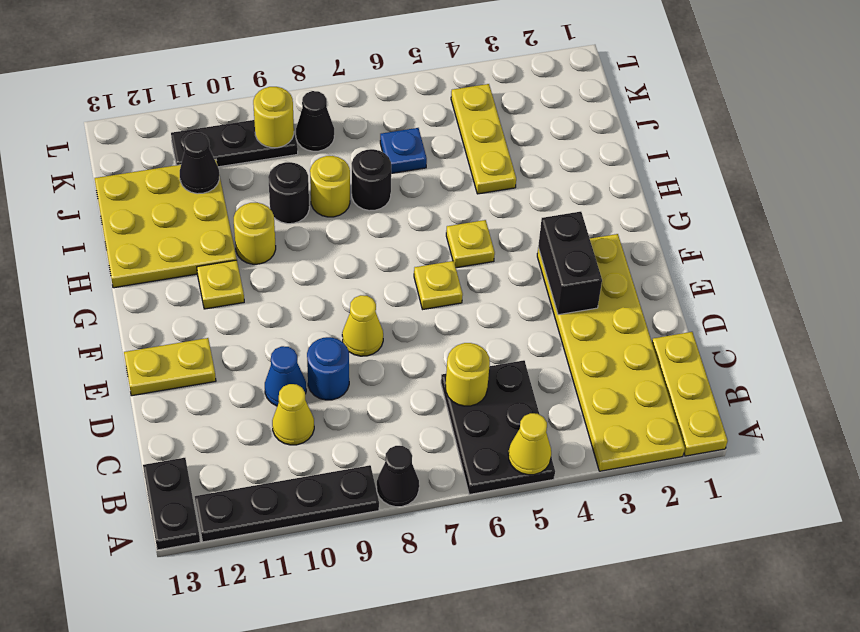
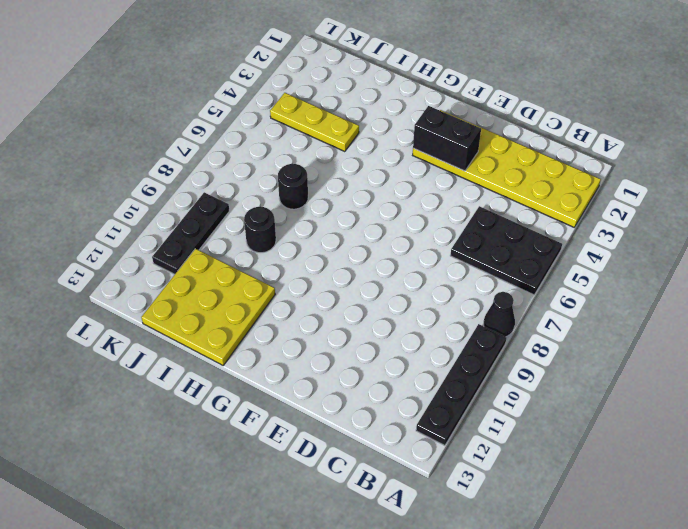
none -> yellow plate A1:C1 level 1
none -> black plate A13:B13 level 1
none -> yellow cone C10 level 1

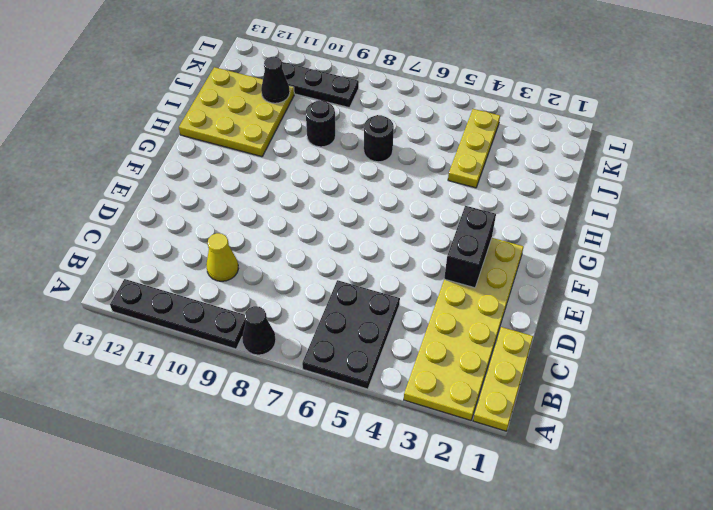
none -> black plate A13:B13 level 1
none -> blue round brick D9 level 1
none -> blue cone D10 level 1

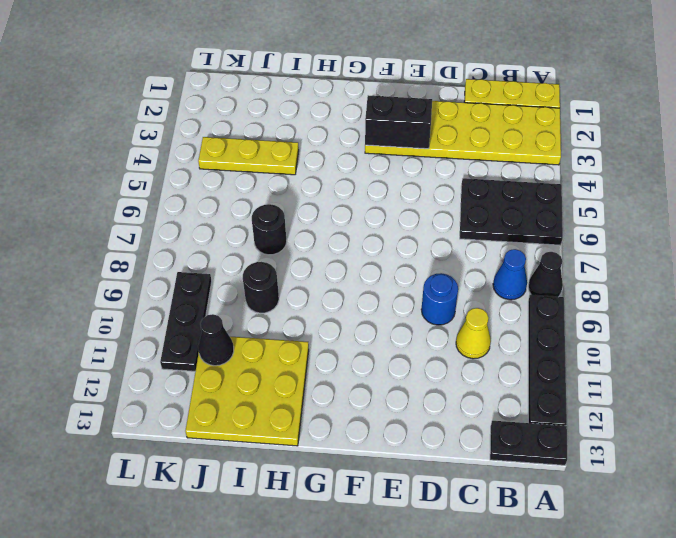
blue cone B8 level 1 -> blue cone D10 level 1
none -> yellow cone E8 level 1
none -> yellow plate E12:E13 level 1
none -> yellow plate F6 level 1

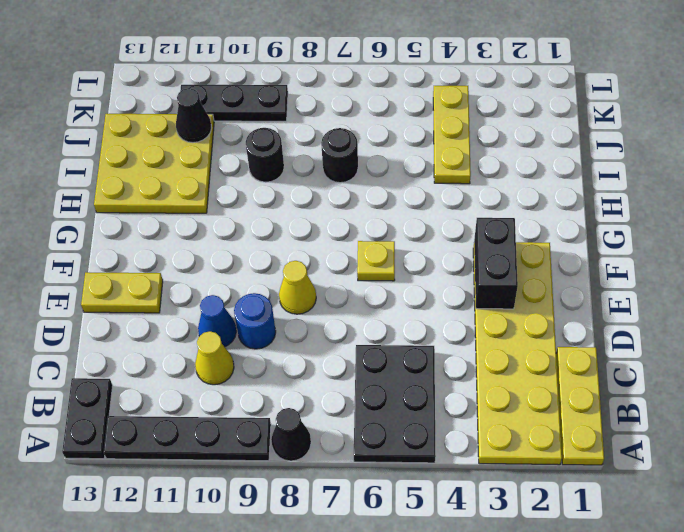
none -> yellow plate G5 level 1
none -> yellow plate G11 level 1
none -> yellow round brick H10 level 1

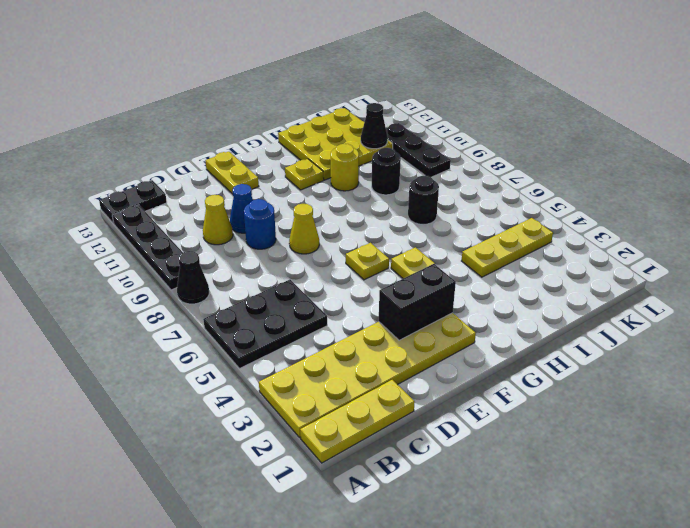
none -> yellow round brick I8 level 1
none -> blue plate J6 level 1
none -> black cone K8 level 1

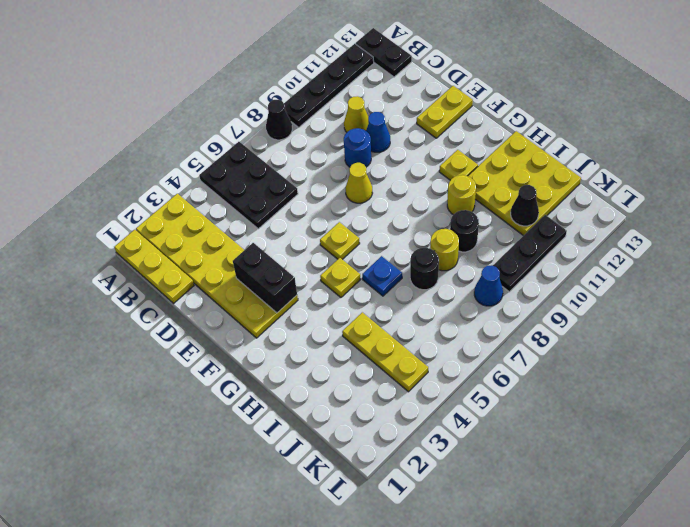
blue plate H6 level 1 -> blue plate J6 level 1
blue cone K8 level 1 -> black cone K8 level 1
none -> yellow cone A5 level 2
none -> yellow round brick C6 level 2
none -> yellow round brick K9 level 2

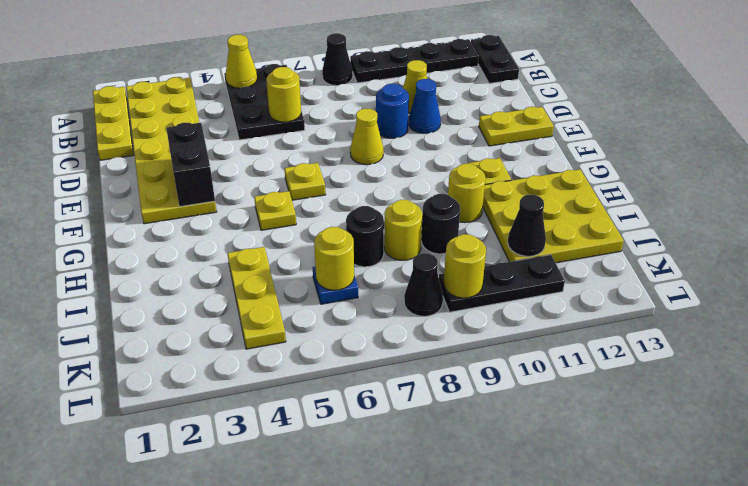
yellow round brick J6 level 2 -> none

